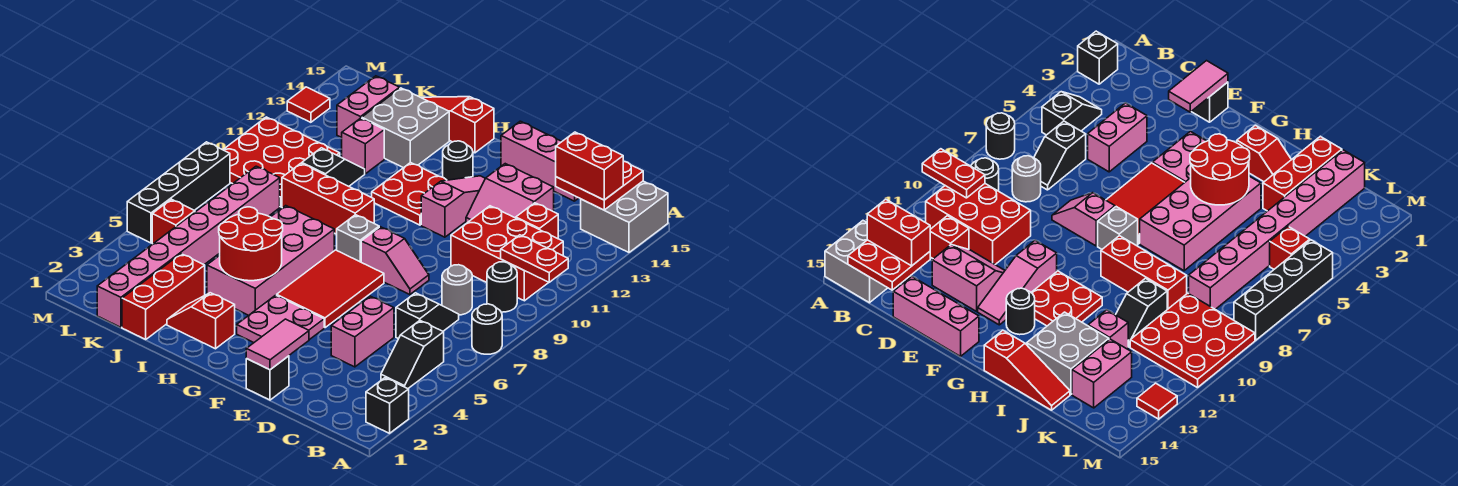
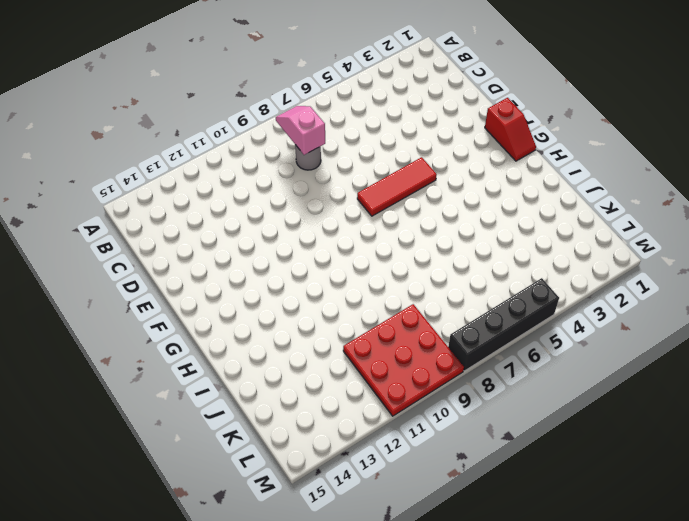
pink slope B8:C8 level 2 top C -> pink slope E8:F8 level 1 top F
red slope F1:G1 level 1 top F -> red slope H2:I2 level 1 top H
red tile F5:F7 level 1 -> red tile F5:G7 level 1
none -> black brick A2 level 1
none -> black round brick A7 level 1
none -> grey brick A14:B15 level 1
none -> black slope B4:B5 level 1 top 5

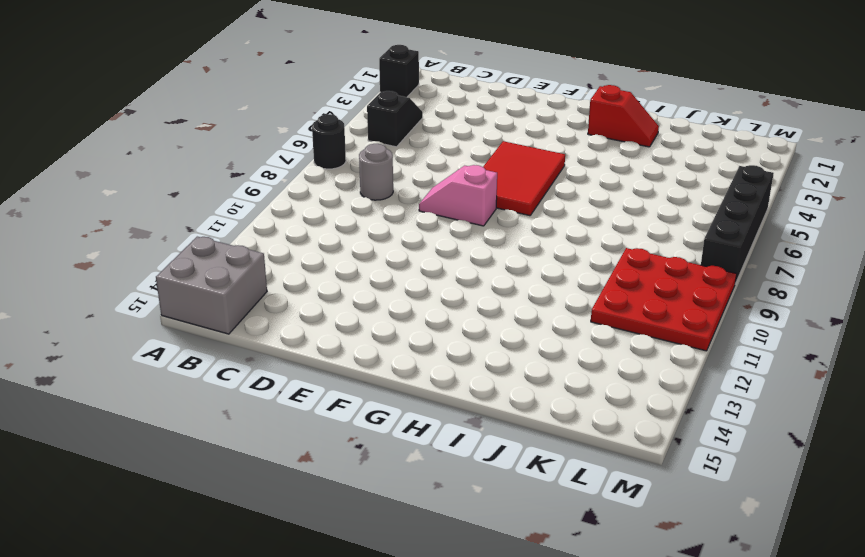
none -> black round brick B9 level 1
none -> red brick B10:D11 level 1
none -> black slope C6:C7 level 1 top 6
none -> red brick C12 level 1

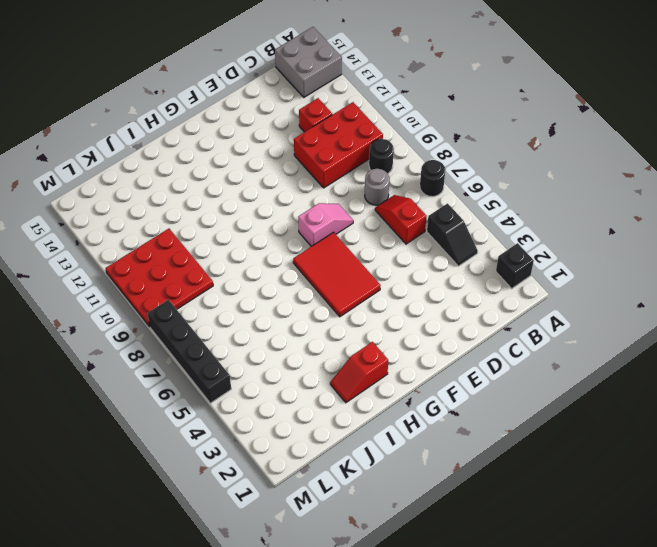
red slope C6:C7 level 1 top 6 -> black slope C6:C7 level 1 top 6
none -> pink brick D4:D5 level 1
none -> pink slope D12:E13 level 1 top 13
none -> pink brick D15:F15 level 1
none -> black brick E1 level 1

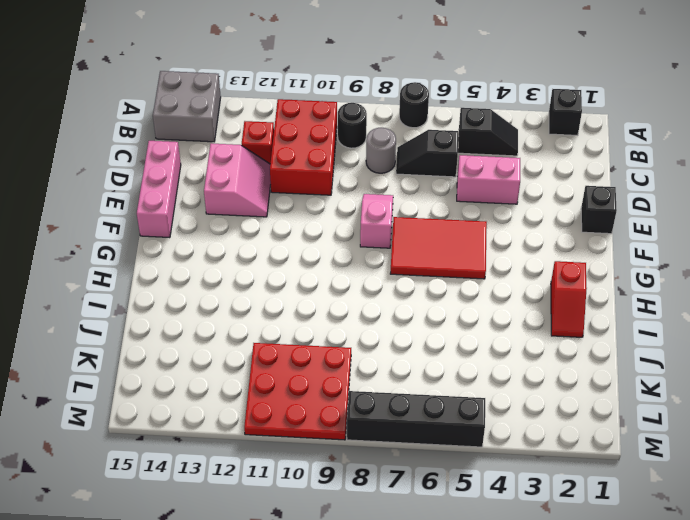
none -> pink plate F3:G4 level 1
none -> pink slope F11:F13 level 1 top 11
none -> grey brick G8 level 1
none -> red plate G11:H12 level 1

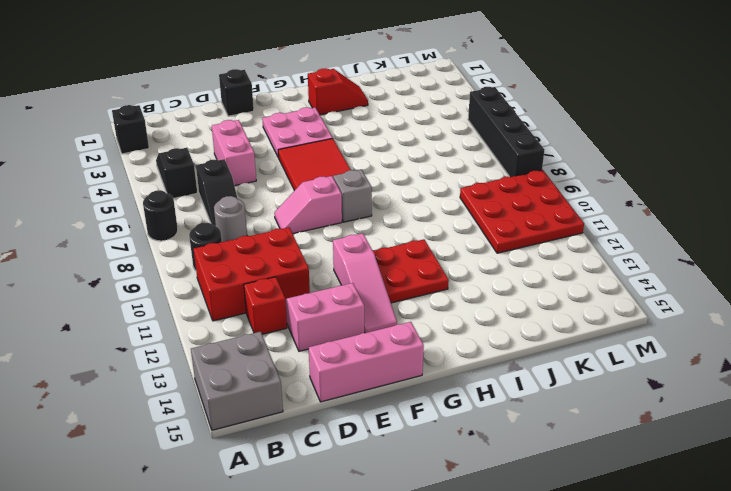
none -> black round brick G13 level 1
none -> pink brick H4:I7 level 1
none -> red brick H9:J9 level 1
none -> red slope H15:J15 level 1 top H

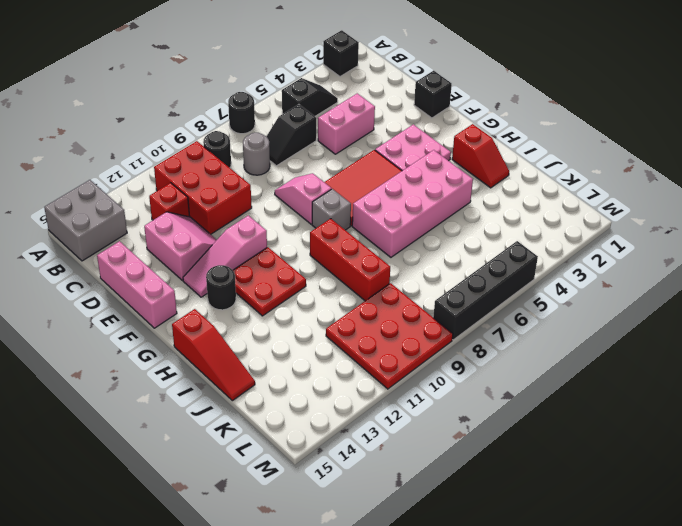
none -> grey brick I13:J14 level 1
none -> red brick J1:J3 level 1
none -> black slope J10:J11 level 1 top 10
none -> pink brick J12 level 1

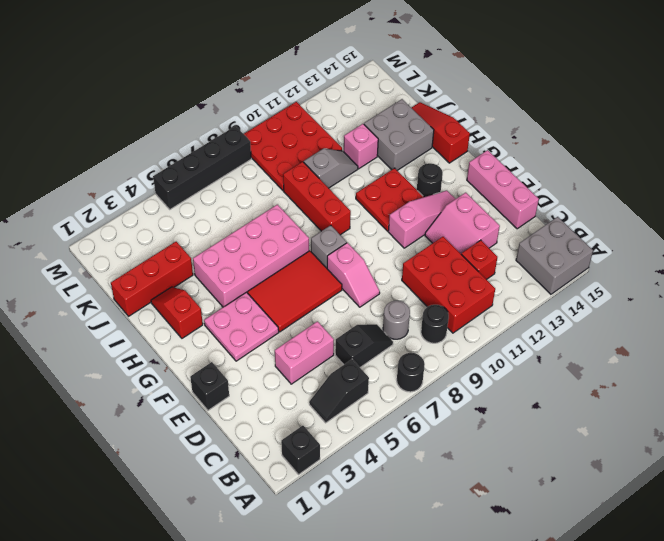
grey slope J10:J11 level 1 top 10 -> black slope J10:J11 level 1 top 10
none -> pink brick K1:K8 level 1
none -> pink brick K13:K14 level 1
none -> red brick L5 level 1
none -> red tile M13 level 1

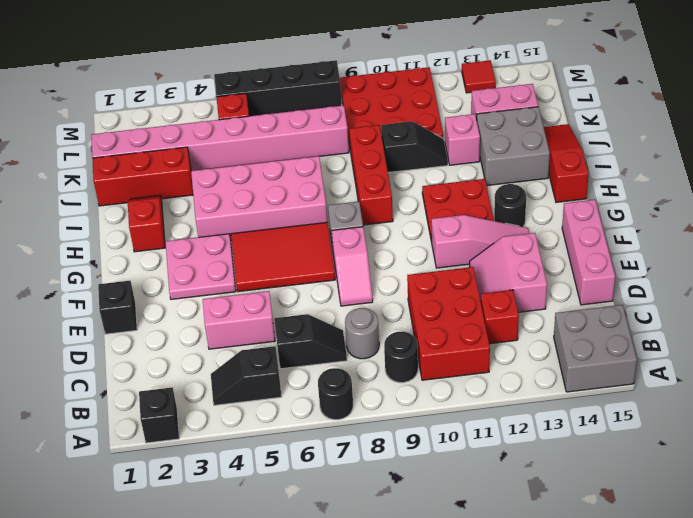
none -> red plate A10:B10 level 2
none -> red plate B14:C15 level 2
none -> pink tile E1:E2 level 2
none -> red round brick H4:I5 level 2

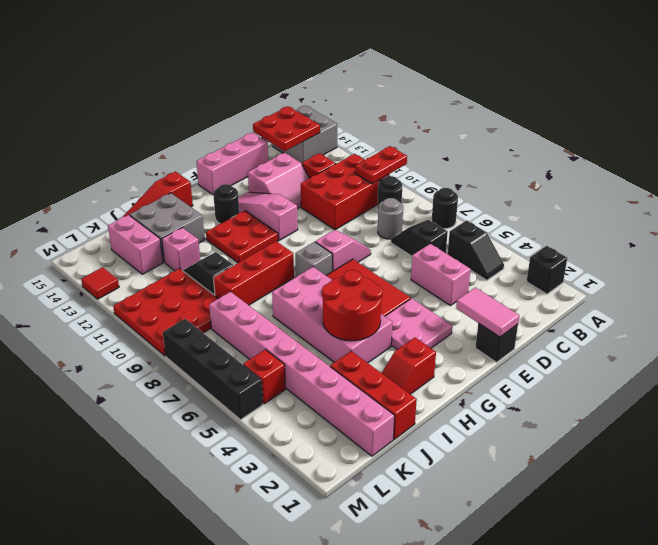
none -> red brick B14:C14 level 3

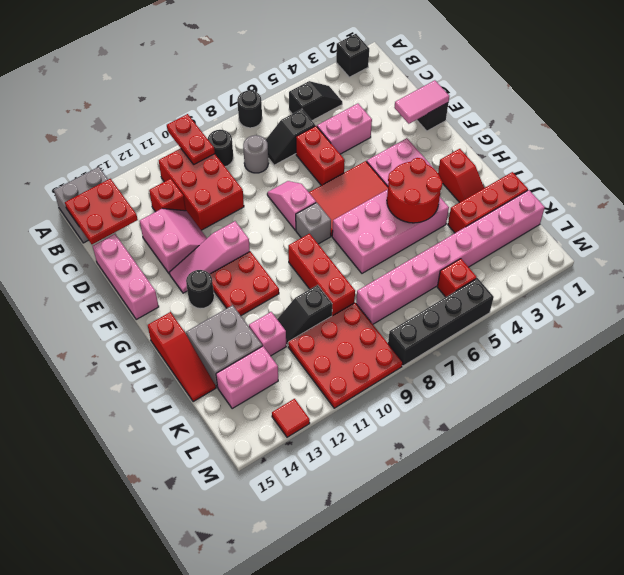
red brick D6:E6 level 1 -> red brick B14:C14 level 3

